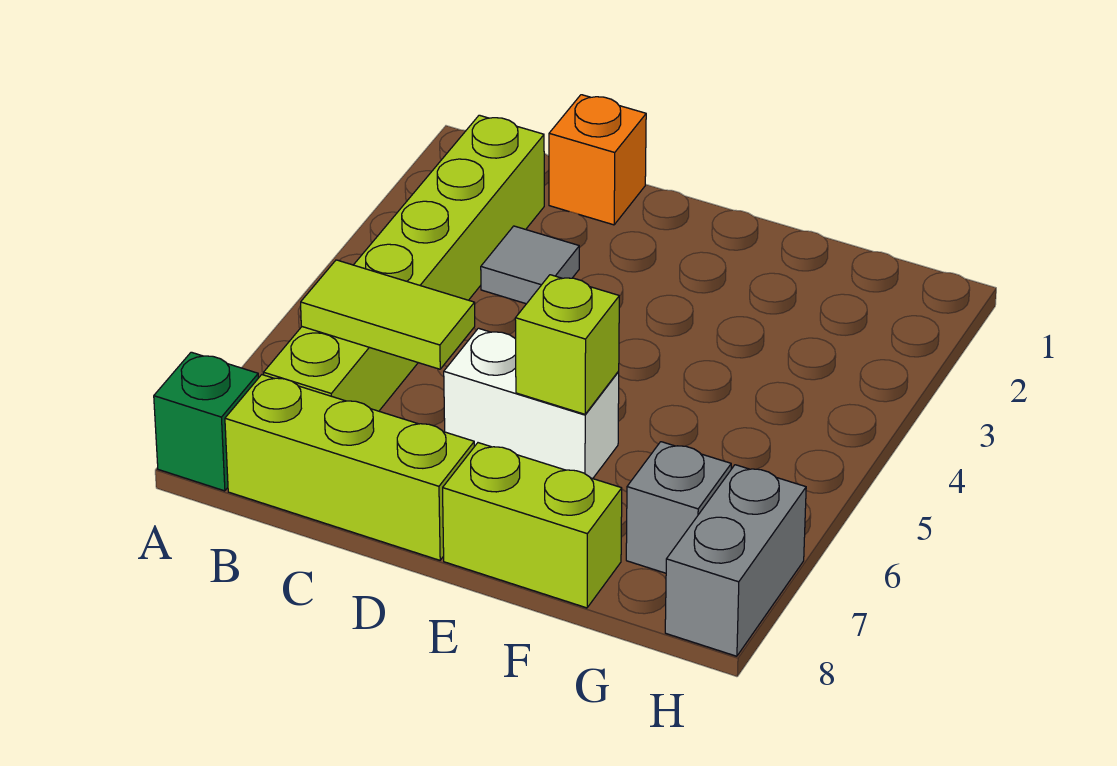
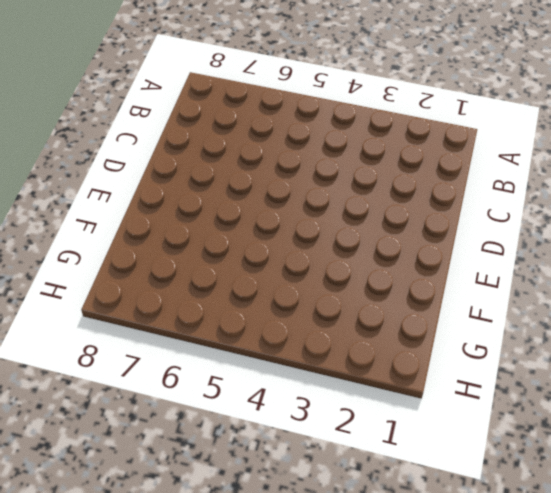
none -> green brick A8 level 1
none -> lime brick B2:B7 level 1

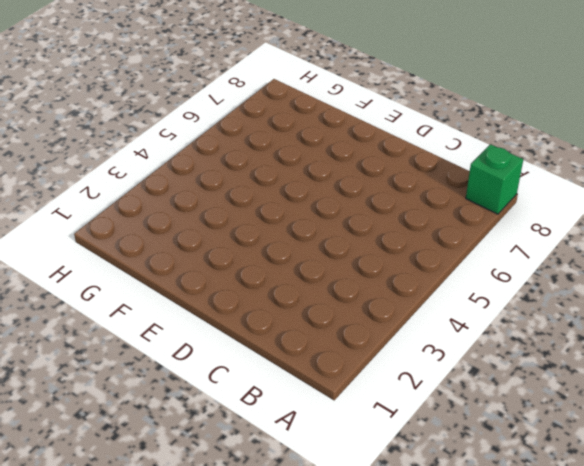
none -> lime brick B2:B7 level 1
none -> lime brick B8:D8 level 1

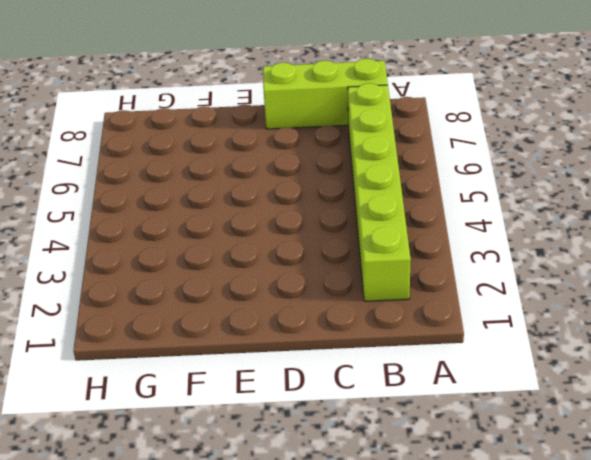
none -> green brick A8 level 1
none -> orange brick C1 level 1

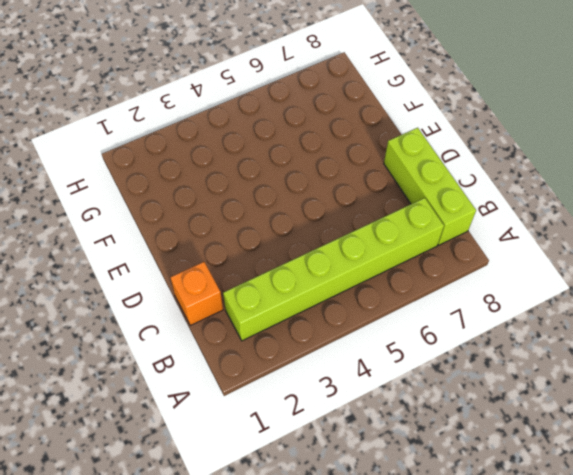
none -> green brick A8 level 1
none -> grey tile C3 level 1

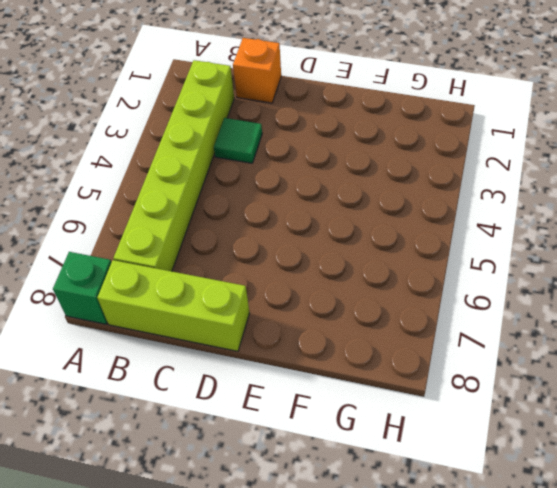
green tile C3 level 1 -> grey tile C3 level 1
none -> white brick D6:E6 level 1
none -> lime brick E8:F8 level 1

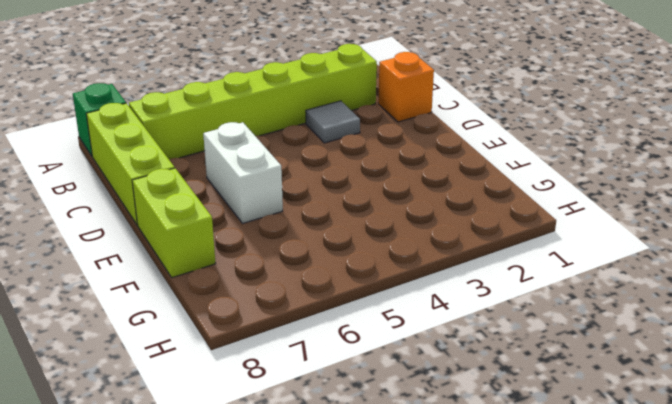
none -> grey brick G7 level 1
none -> grey brick H7:H8 level 1

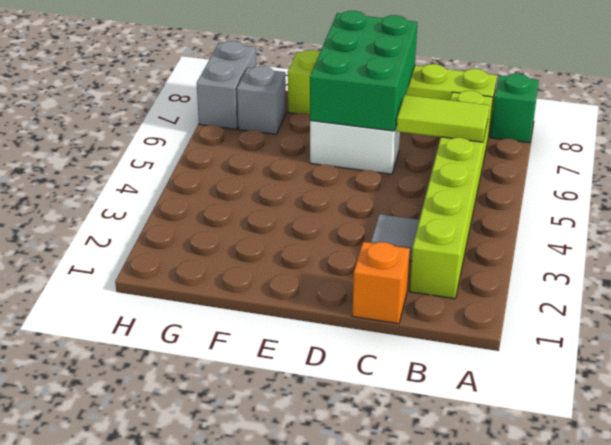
green brick D6:E8 level 2 -> lime brick E6 level 2

